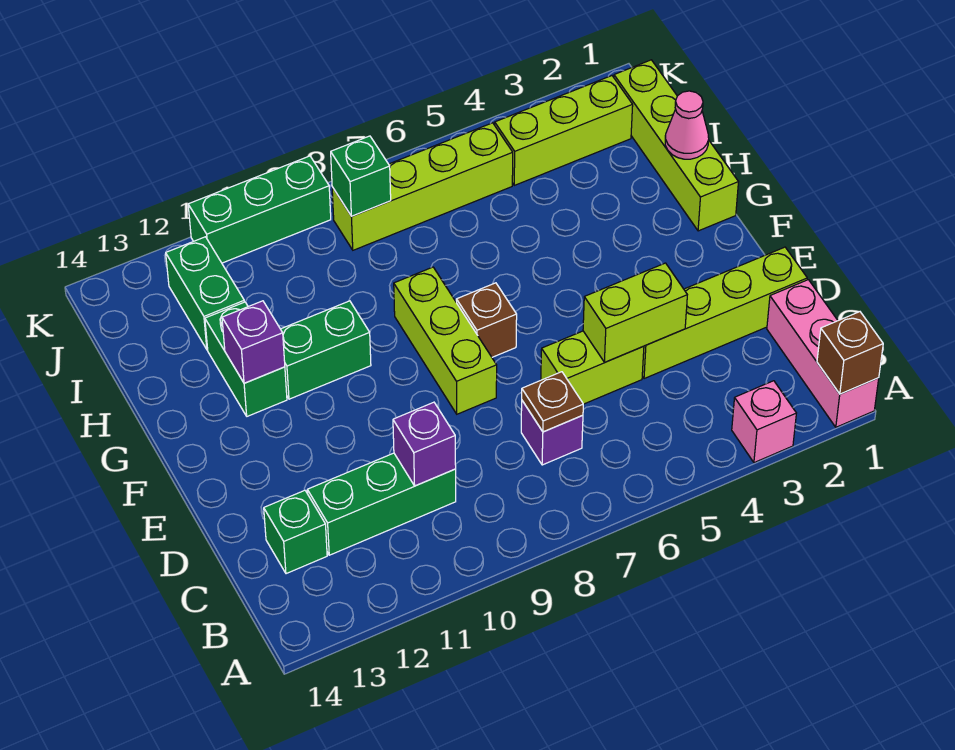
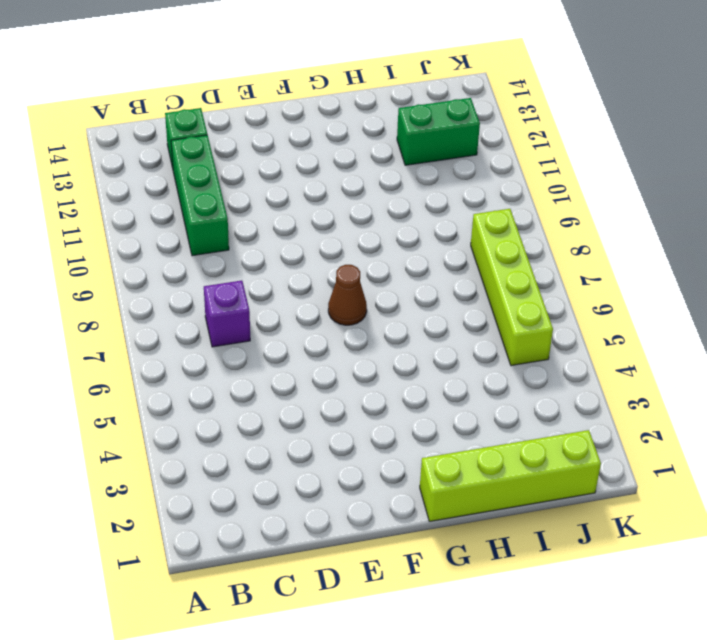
brown cone F7 level 1 -> brown brick F7 level 1
none -> pink brick A1:C1 level 1
none -> pink brick A3 level 1
none -> lime brick D1:D4 level 1

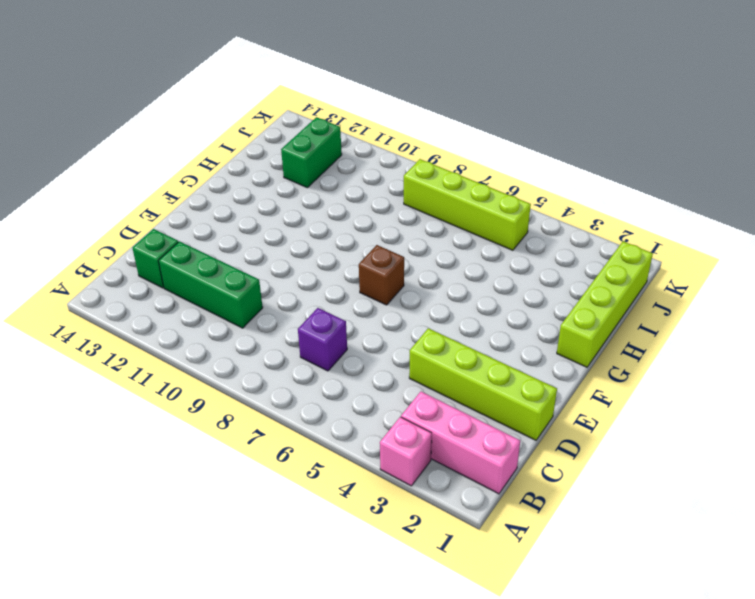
pink brick B1:B3 level 1 -> pink brick A1:C1 level 1
none -> lime brick D5:D6 level 1
none -> lime brick E8:G8 level 1
none -> green brick G10:G11 level 1

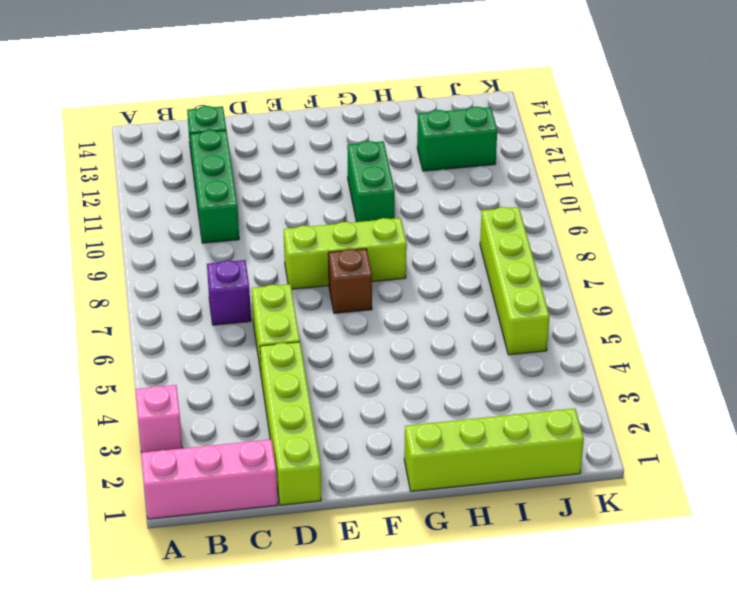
none -> green brick G12:H12 level 1
none -> lime brick J2:J4 level 1
none -> green brick K9:K11 level 1

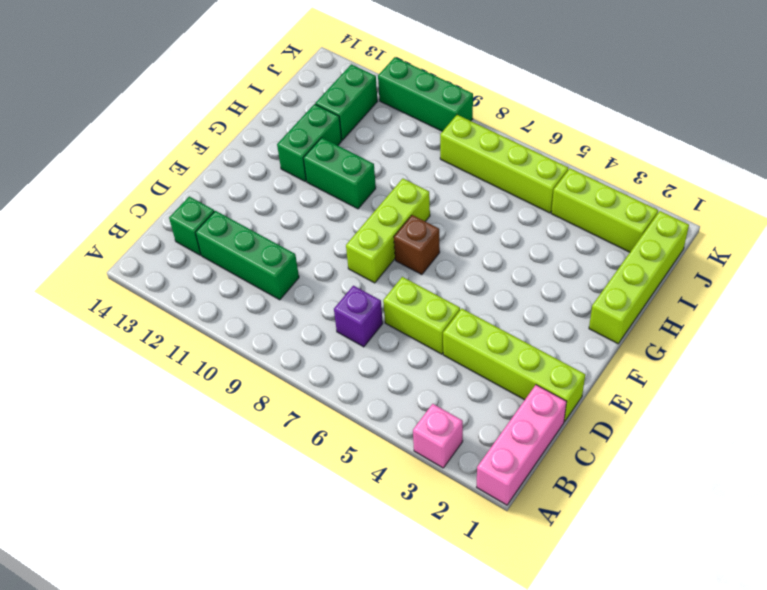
none -> brown brick A1 level 2
none -> brown plate C7 level 2
none -> purple brick C10 level 2

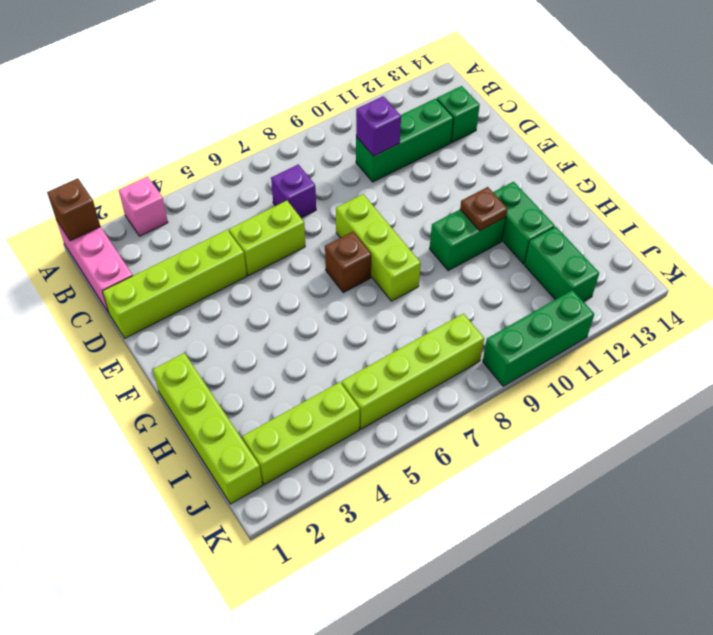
brown plate G11 level 2 -> brown plate C7 level 2
none -> lime brick D4:D5 level 2
none -> purple brick G12 level 2
none -> pink cone H1 level 2

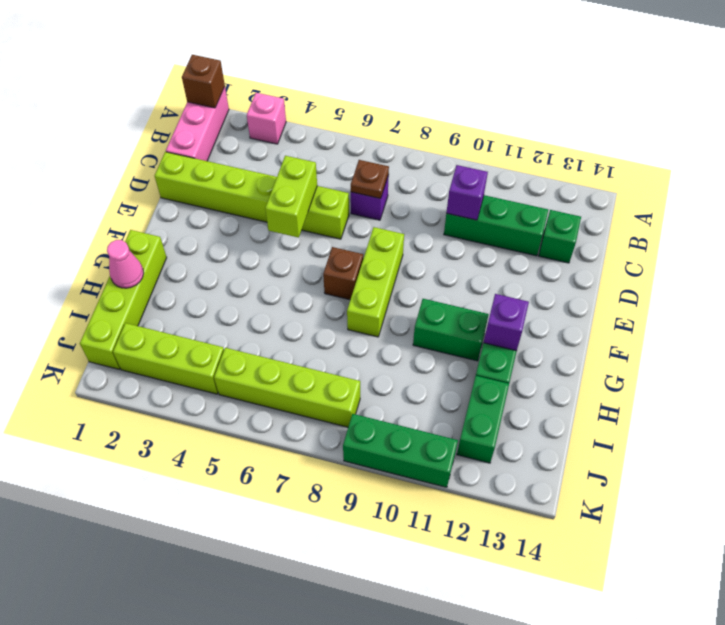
lime brick D5:E5 level 2 -> lime brick D4:D5 level 2
none -> green brick J8 level 2

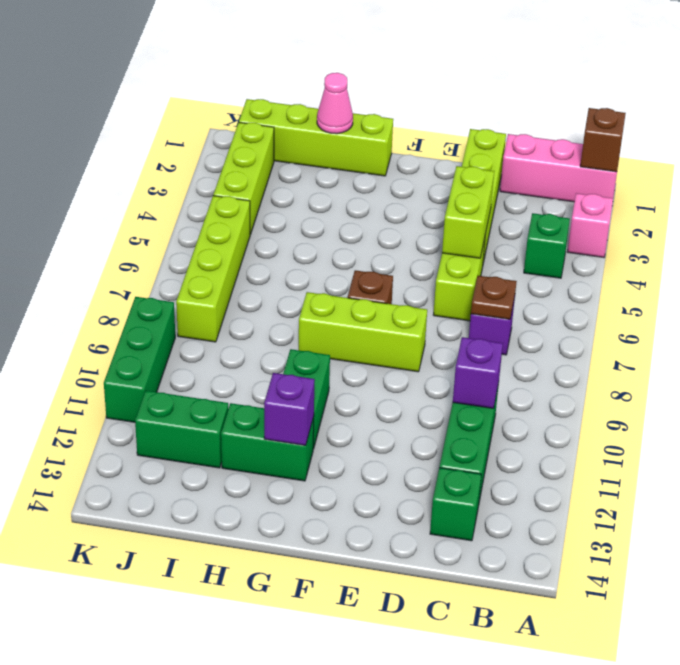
green brick B4 level 1 -> green brick J8 level 2

